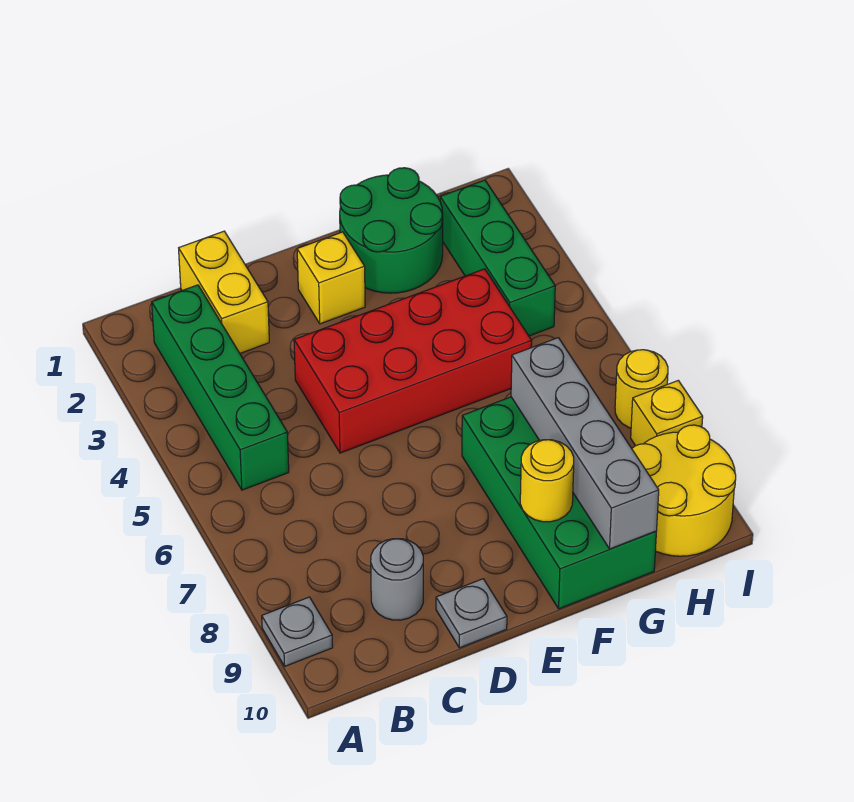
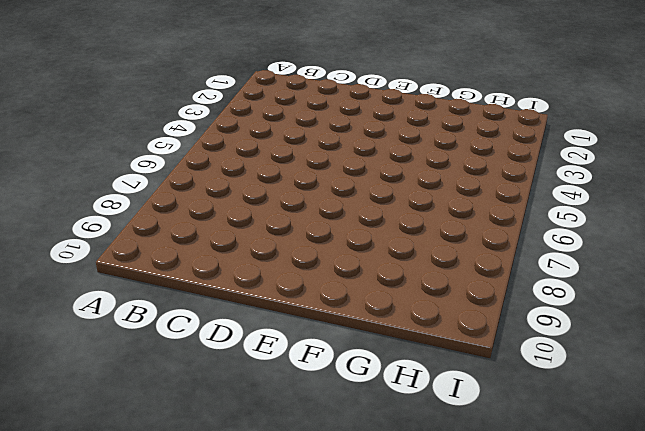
none -> grey plate A9 level 1
none -> green brick B2:B5 level 1
none -> yellow brick C1:C2 level 1

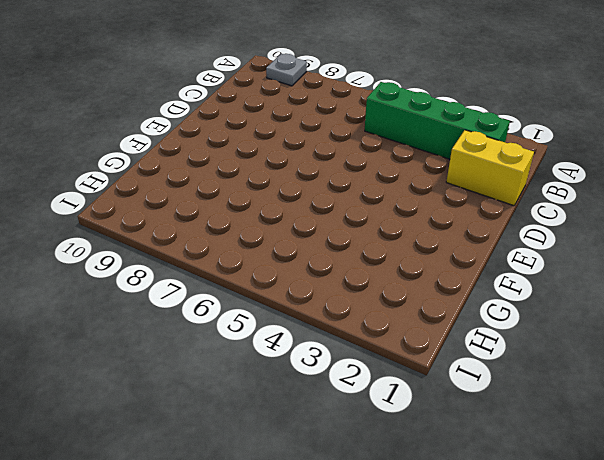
none -> grey round brick C9 level 1
none -> red brick D4:G5 level 1
none -> grey plate D10 level 1

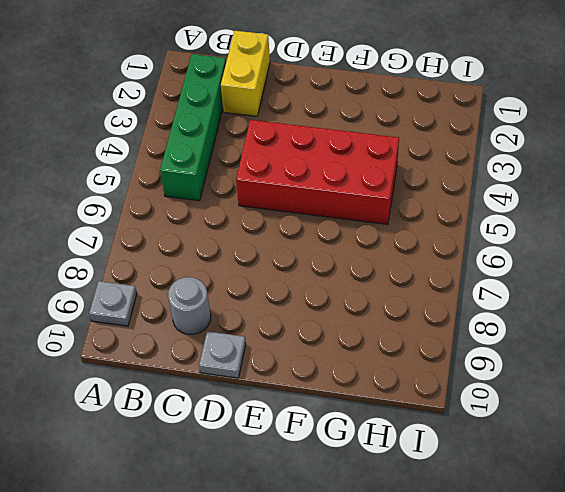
none -> yellow brick E2 level 1
none -> green round brick F1:G2 level 1
none -> green brick F7:G10 level 1

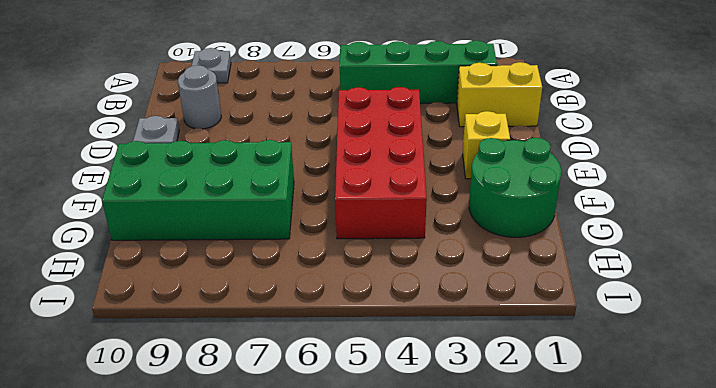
none -> green brick H2:H4 level 1
none -> yellow round brick H9:I10 level 1
none -> yellow round brick I7 level 1

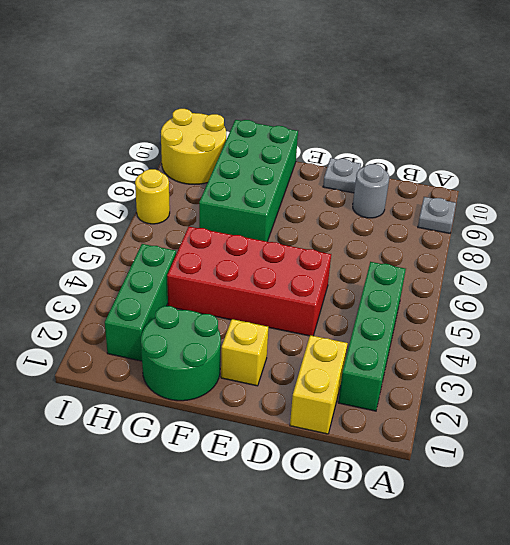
none -> yellow brick I8 level 1
none -> yellow round brick F9 level 2
none -> grey brick G7:G10 level 2

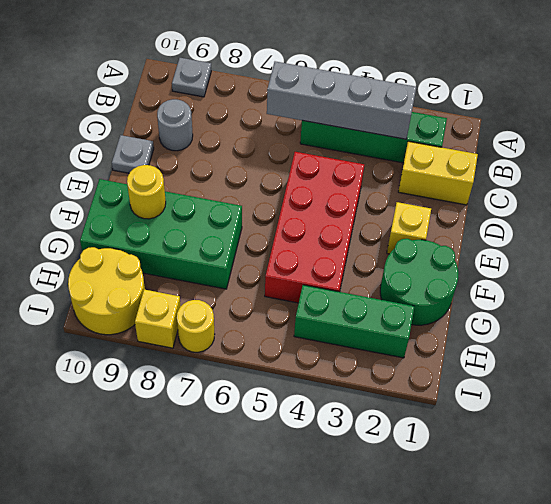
grey brick B3:B6 level 2 -> grey brick G7:G10 level 2

